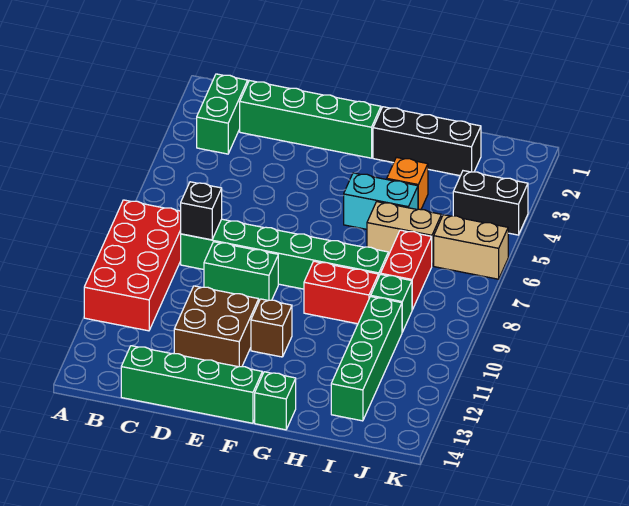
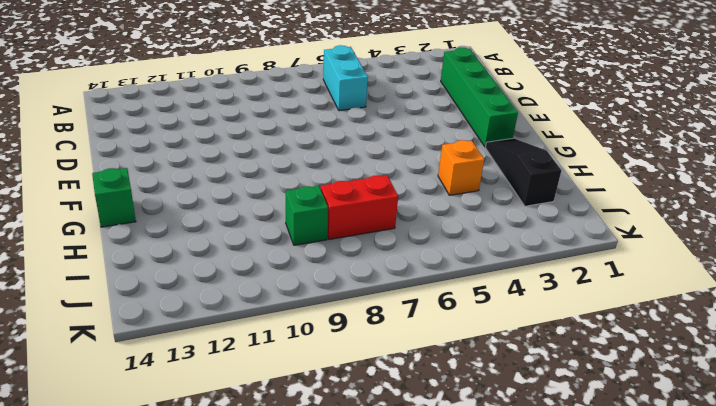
cyan brick B6:C6 level 1 -> cyan brick G5:H5 level 1
black slope G2:I2 level 1 top I -> black brick G2:I2 level 1
none -> red brick A8:B11 level 1
none -> green brick B2:B3 level 1
none -> green brick C8:H8 level 1

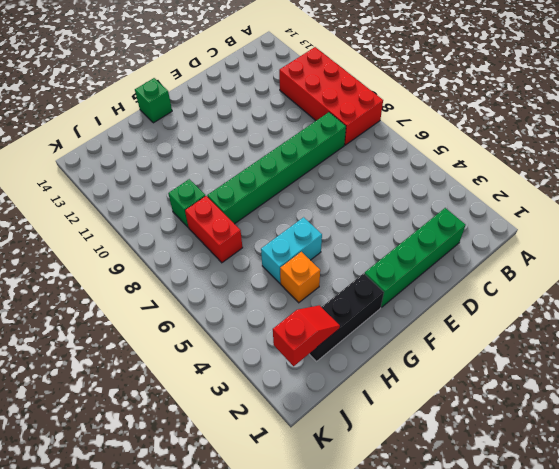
red slope I2:J2 level 2 top J -> none
none -> green brick B2:B3 level 1
none -> green brick C14:F14 level 1
none -> green brick D9:E9 level 1

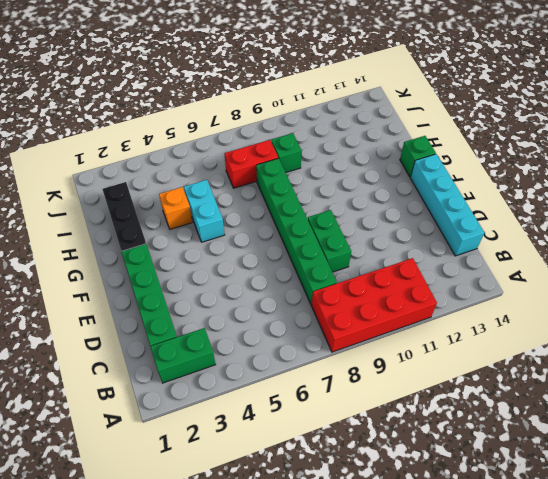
cyan brick C14:F14 level 1 -> green brick C14:F14 level 1
none -> brown brick D11:E12 level 1
none -> brown brick F11 level 1
none -> red brick G9:H9 level 1

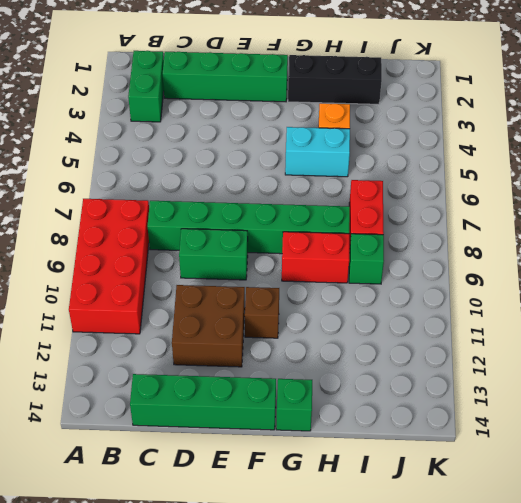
none -> tan brick H6:I6 level 1
none -> green brick I10:I13 level 1
none -> black brick J4:K4 level 1

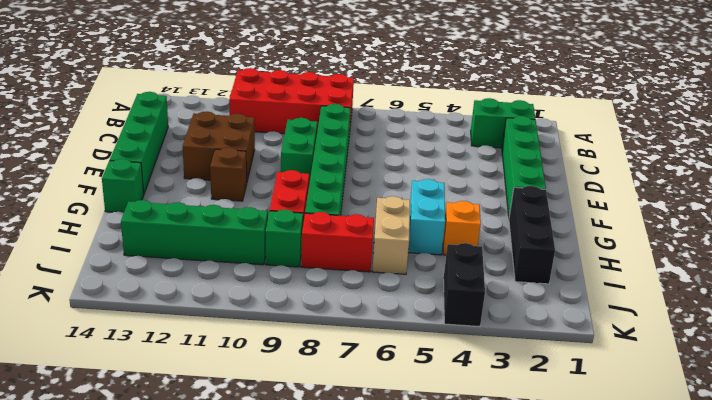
none -> tan brick J6:K6 level 1
none -> black brick C8 level 2

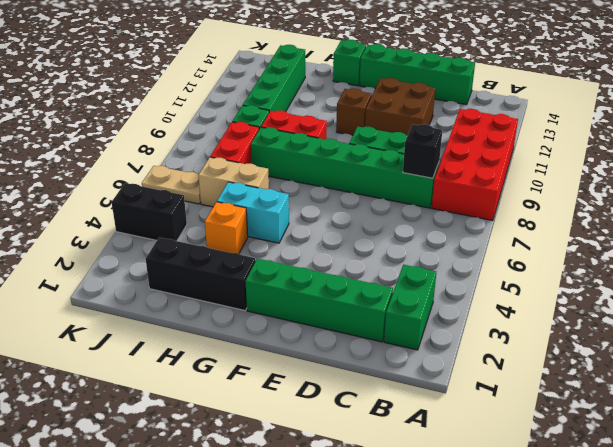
tan plate J6:K6 level 1 -> tan brick J6:K6 level 1

